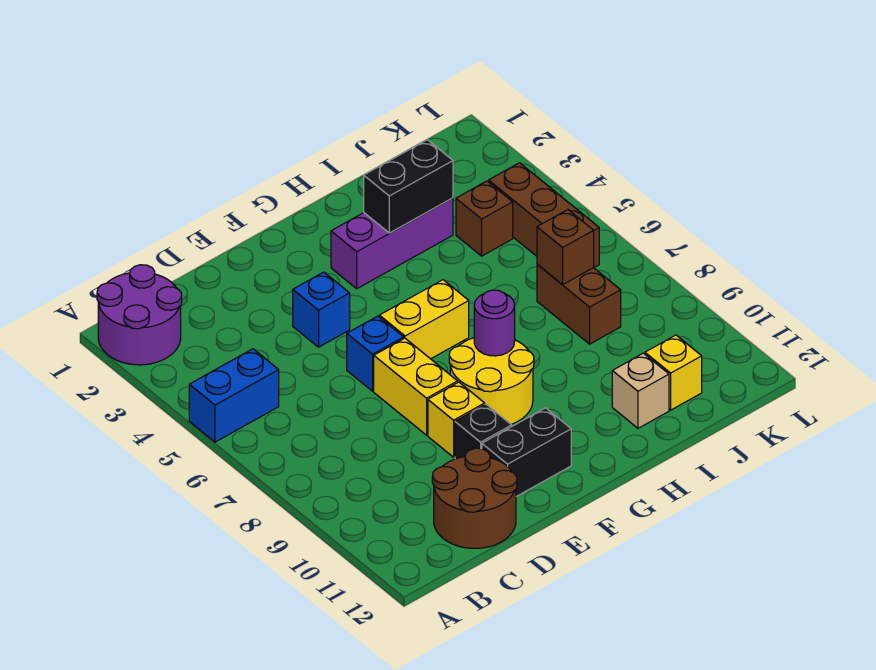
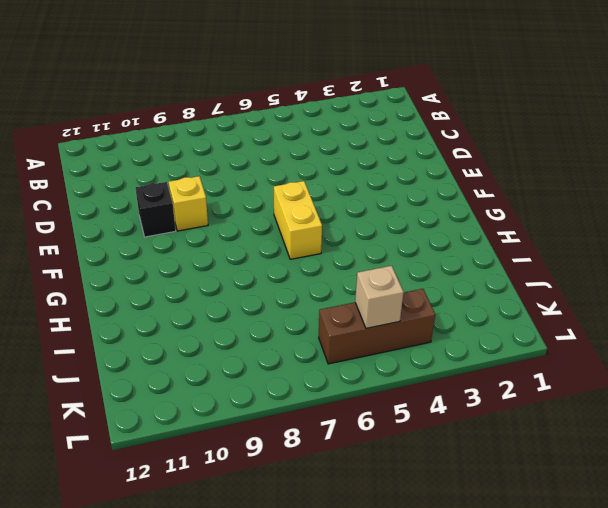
tan brick K5 level 2 -> tan brick I11 level 1
none -> purple round brick A1:B2 level 1
none -> blue brick A5:B5 level 1
none -> brown round brick C11:D12 level 1

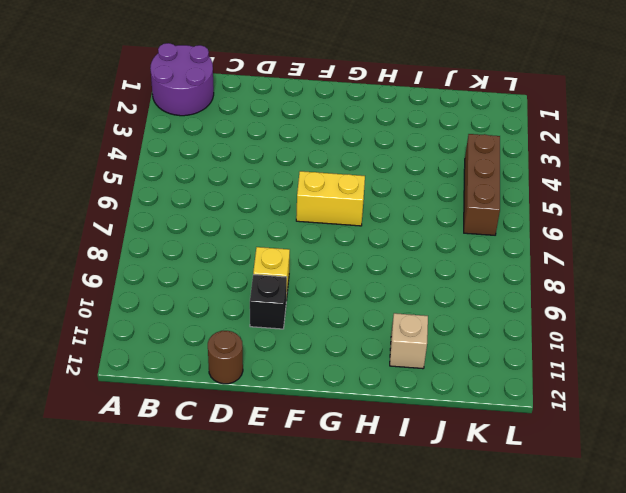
brown round brick D12 level 1 -> brown round brick C11:D12 level 1
none -> blue brick A5:B5 level 1
none -> blue brick E4 level 1
none -> blue brick E6 level 1

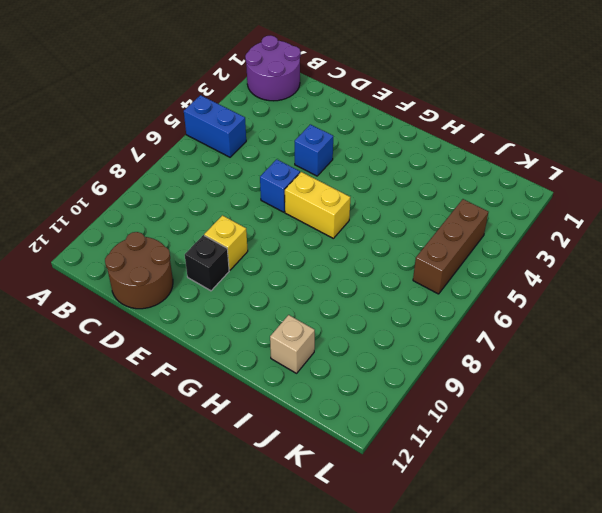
none -> yellow brick E7:E8 level 1
none -> black brick E11:F11 level 1
none -> yellow round brick F8:G9 level 1

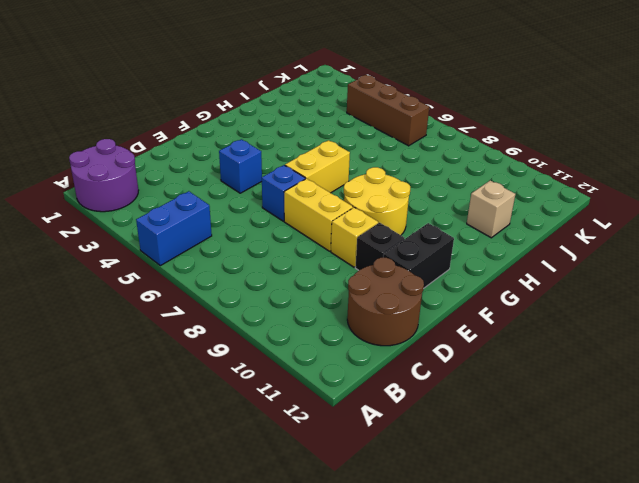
none -> purple brick G3:I3 level 1
none -> brown brick J4 level 1
none -> brown brick J7:J8 level 1

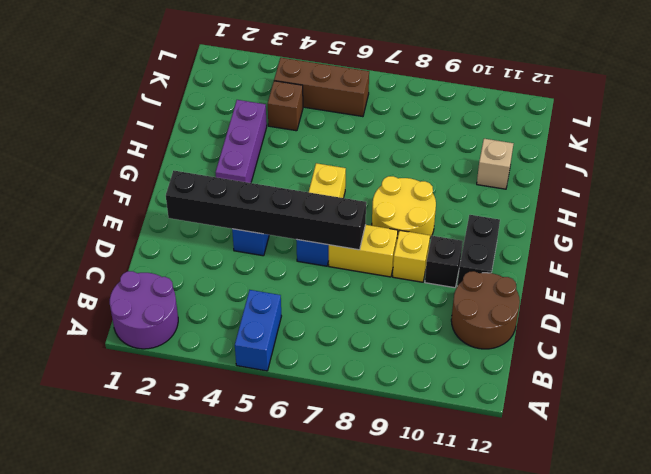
black brick E2:E7 level 2 -> none
none -> brown brick J7:J8 level 1
none -> yellow brick J11 level 1
none -> purple round brick G8 level 2

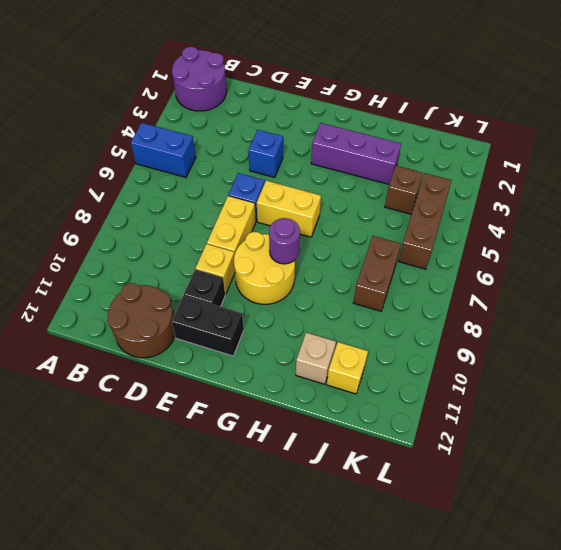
none -> black brick H3:I3 level 2
none -> brown brick J7 level 2

